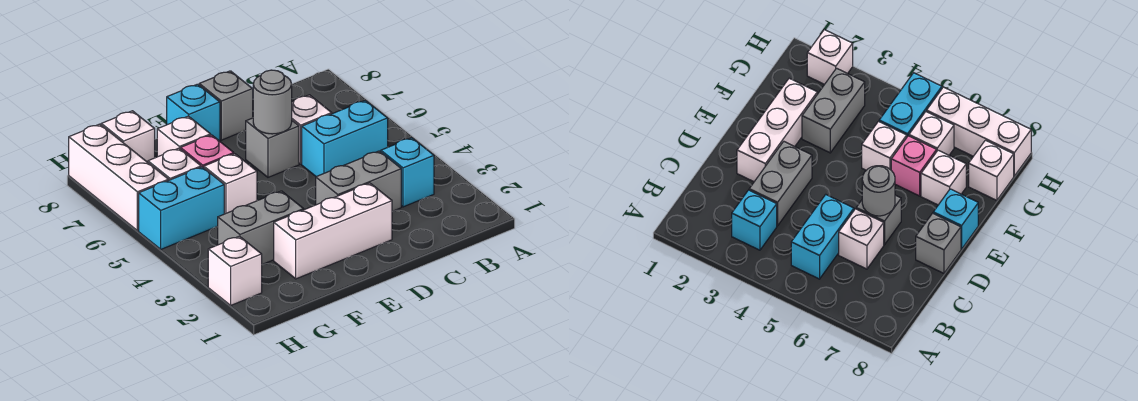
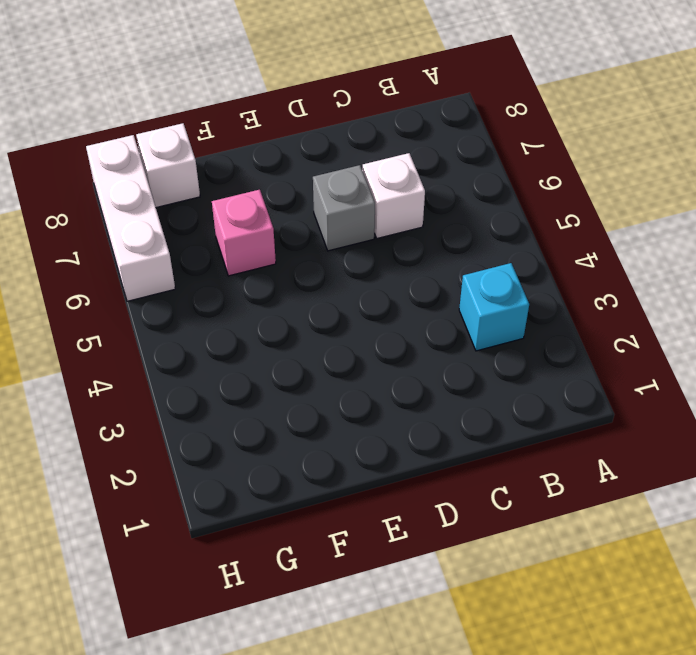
none -> cyan brick B5:C5 level 1
none -> grey brick C3:D3 level 1
none -> white brick D2:F2 level 1

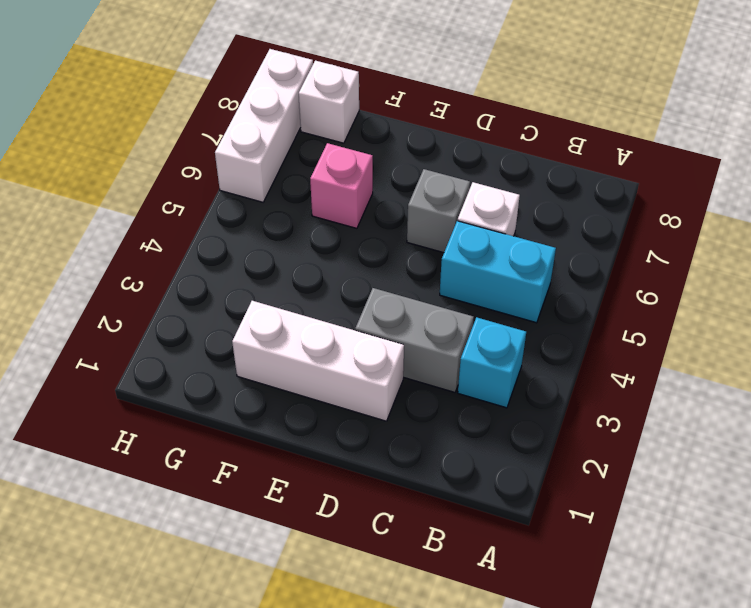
none -> grey brick D8 level 1
none -> cyan brick E8 level 1
none -> grey brick F3:G3 level 1

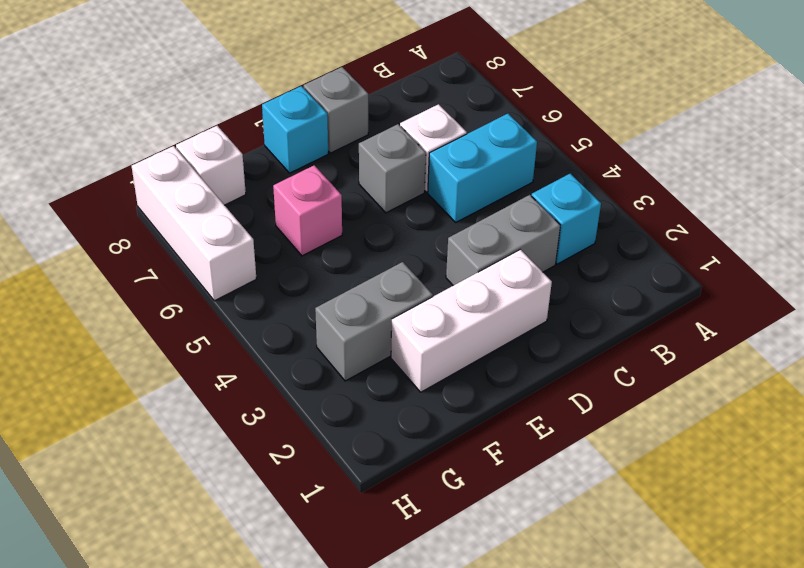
none -> white brick F5 level 1
none -> white brick F7 level 1
none -> cyan brick G5:H5 level 1

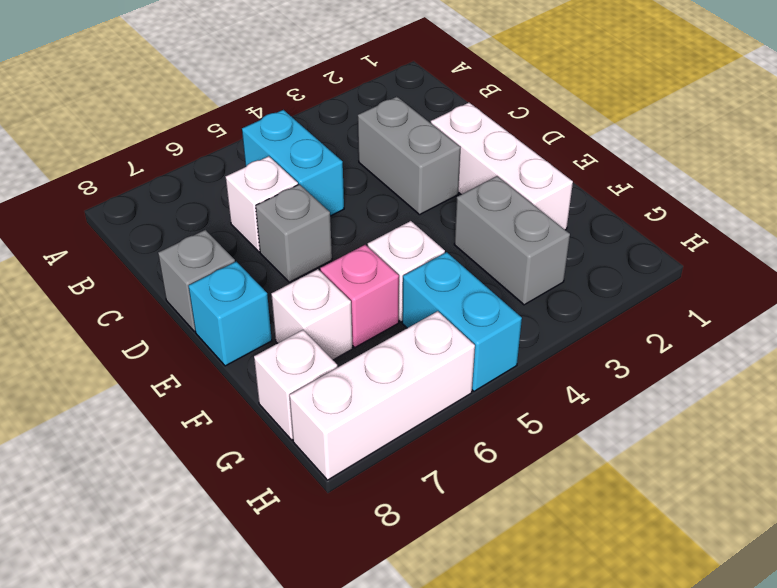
none -> cyan brick B3 level 1
none -> white brick G6 level 1
none -> white brick H2 level 1

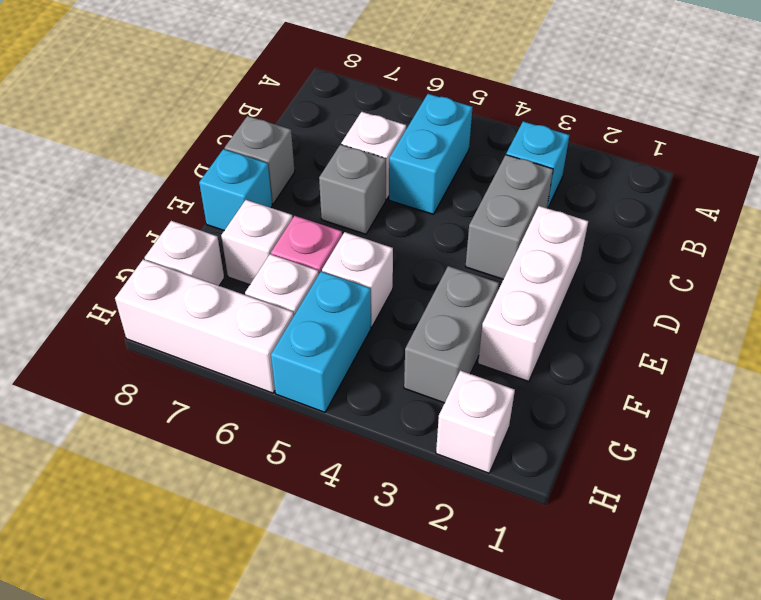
none -> grey round brick D6 level 2

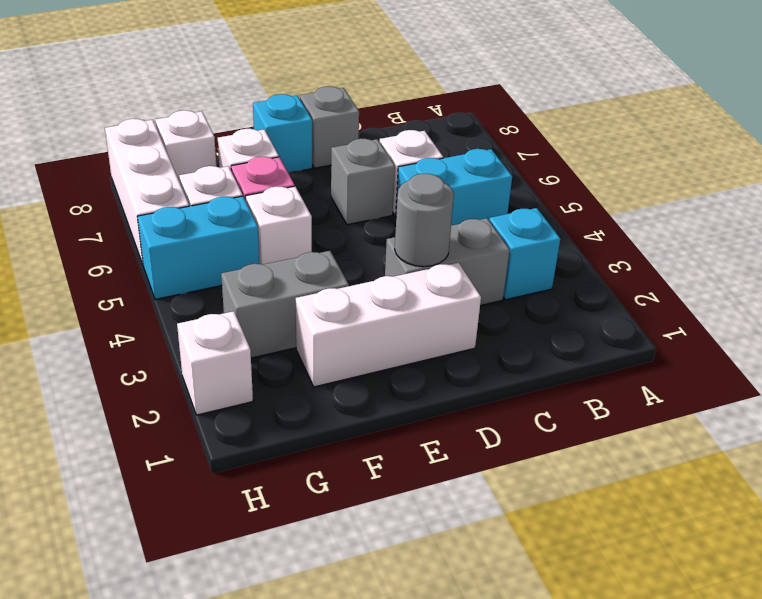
grey round brick D3 level 2 -> grey round brick D6 level 2

